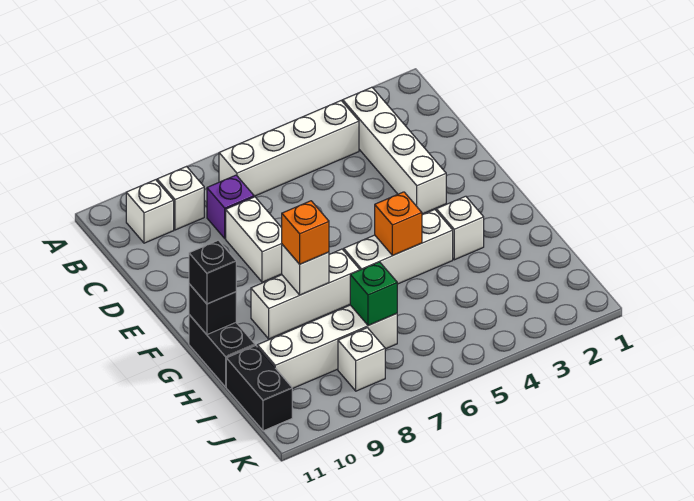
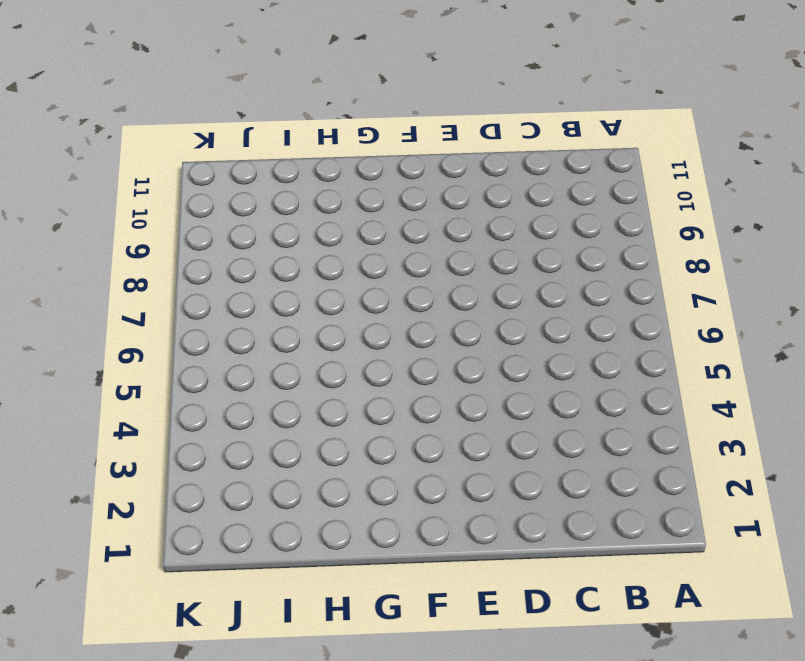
none -> white brick B3:E3 level 1
none -> white brick B4:B7 level 1
none -> white brick B9 level 1

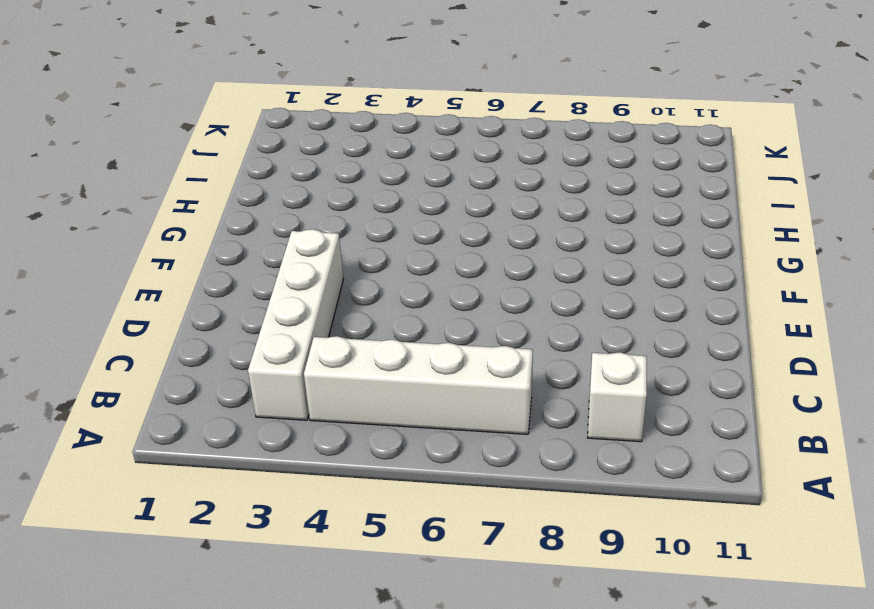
none -> white brick B10 level 1
none -> purple brick C8 level 1
none -> white brick D8:E8 level 1

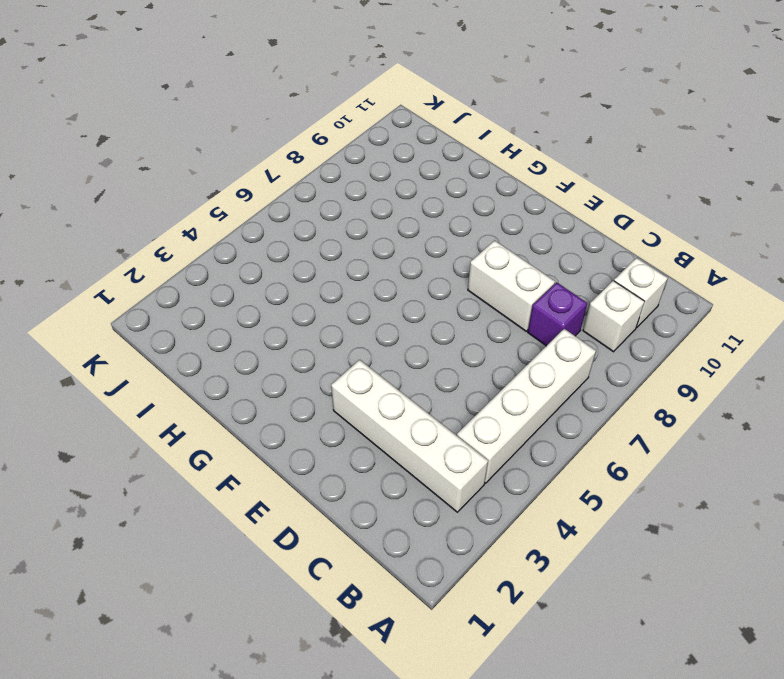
none -> white brick G3 level 1
none -> white brick G4:G6 level 1
none -> white brick G7:G9 level 1

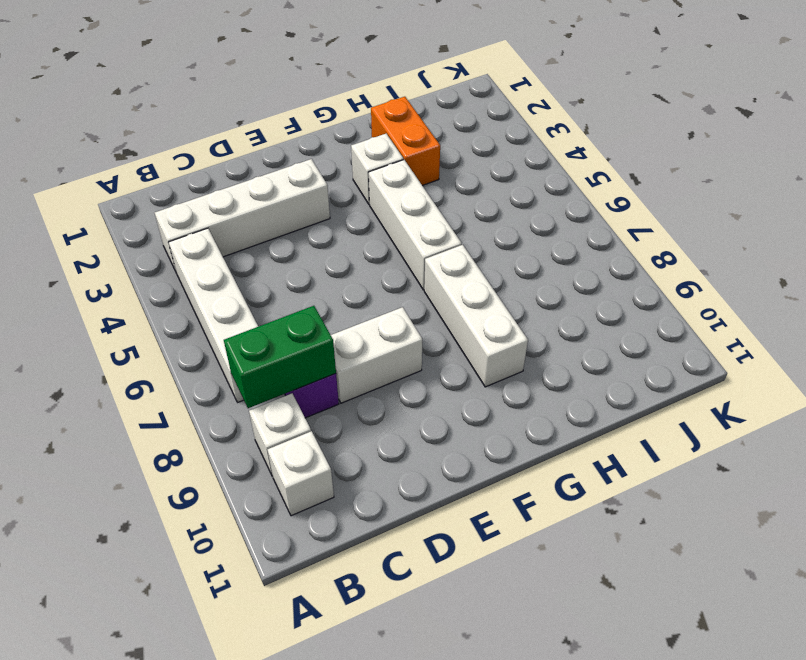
green brick B8:C8 level 2 -> none
orange brick H2:H3 level 1 -> none
none -> black brick G11:H11 level 1
none -> white brick I7:I10 level 1
none -> black brick I11:J11 level 1

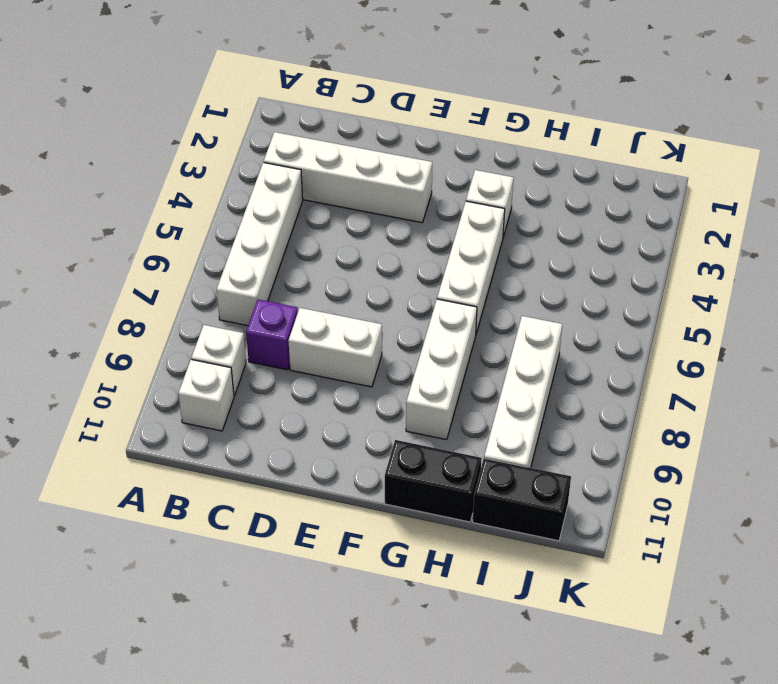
none -> white brick J8 level 1
none -> orange brick G5 level 2
none -> white brick G8 level 2

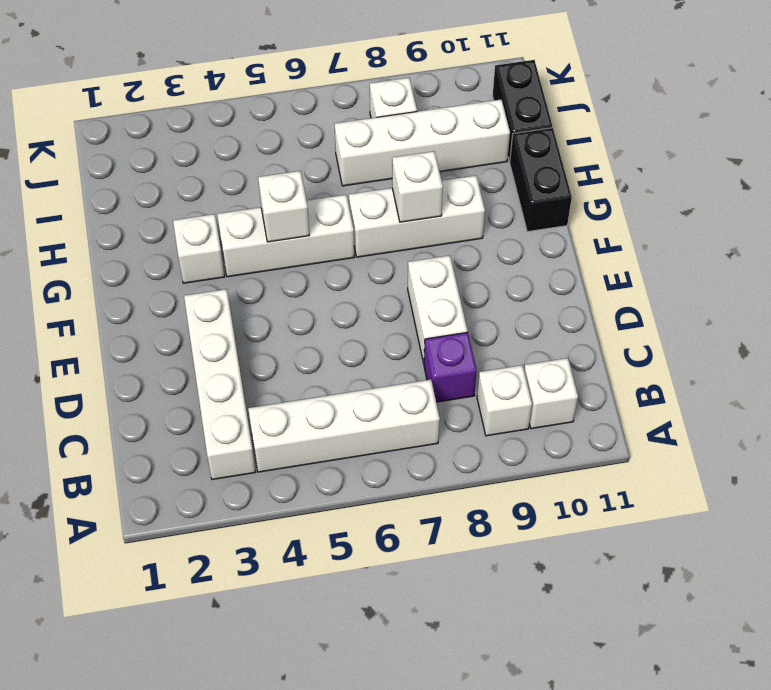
white brick G5 level 2 -> orange brick G5 level 2
none -> black brick G11 level 2
none -> green brick I7 level 2
none -> orange brick G8 level 3

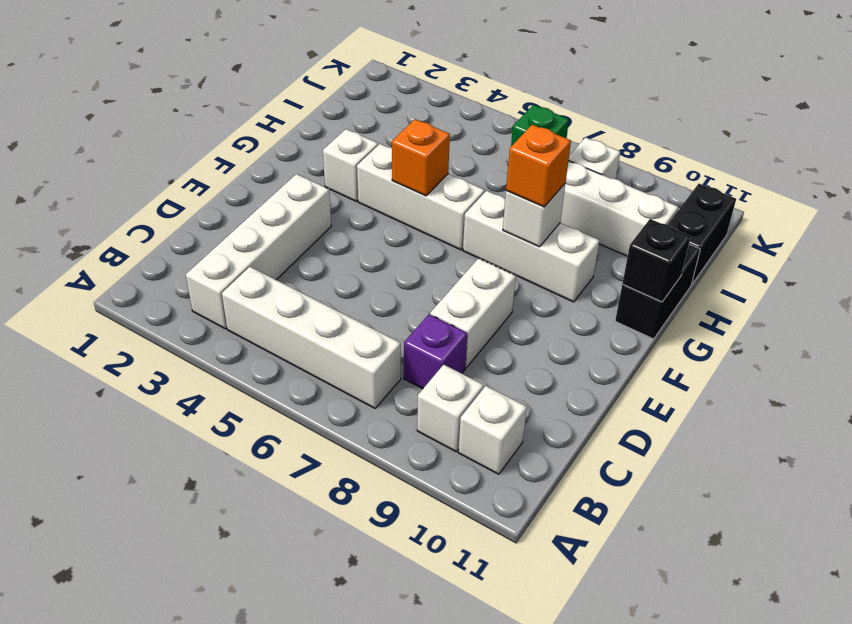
none -> black brick G11 level 3

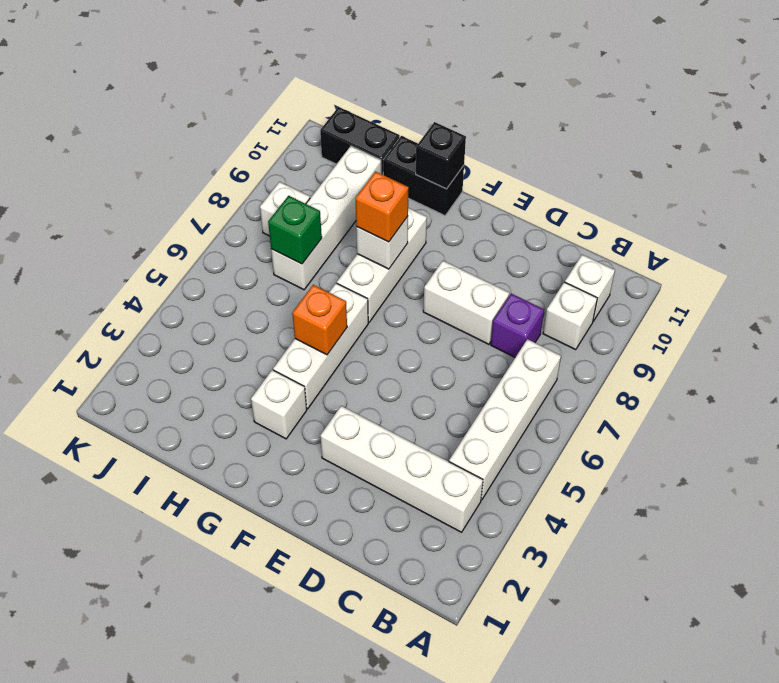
none -> black brick G11 level 3

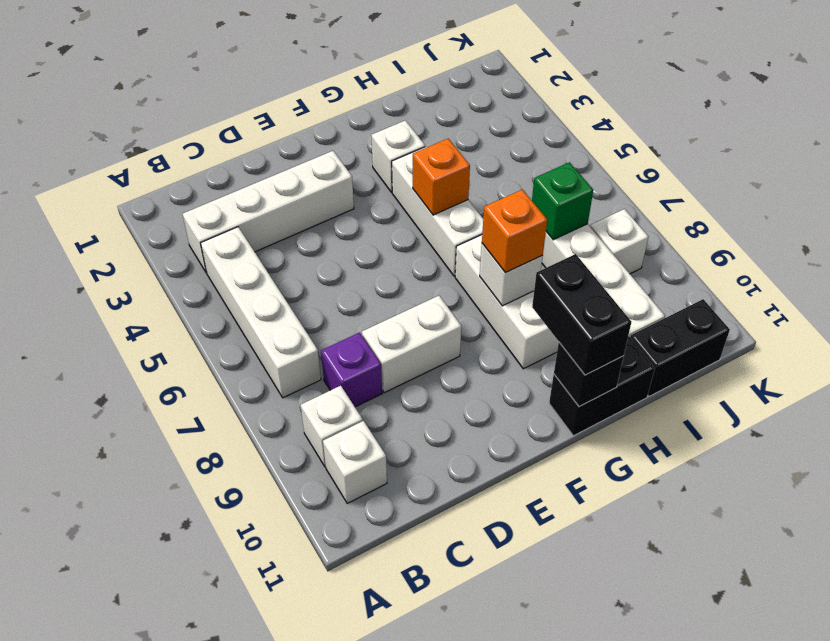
black brick G10:G11 level 3 -> black brick G11 level 3

